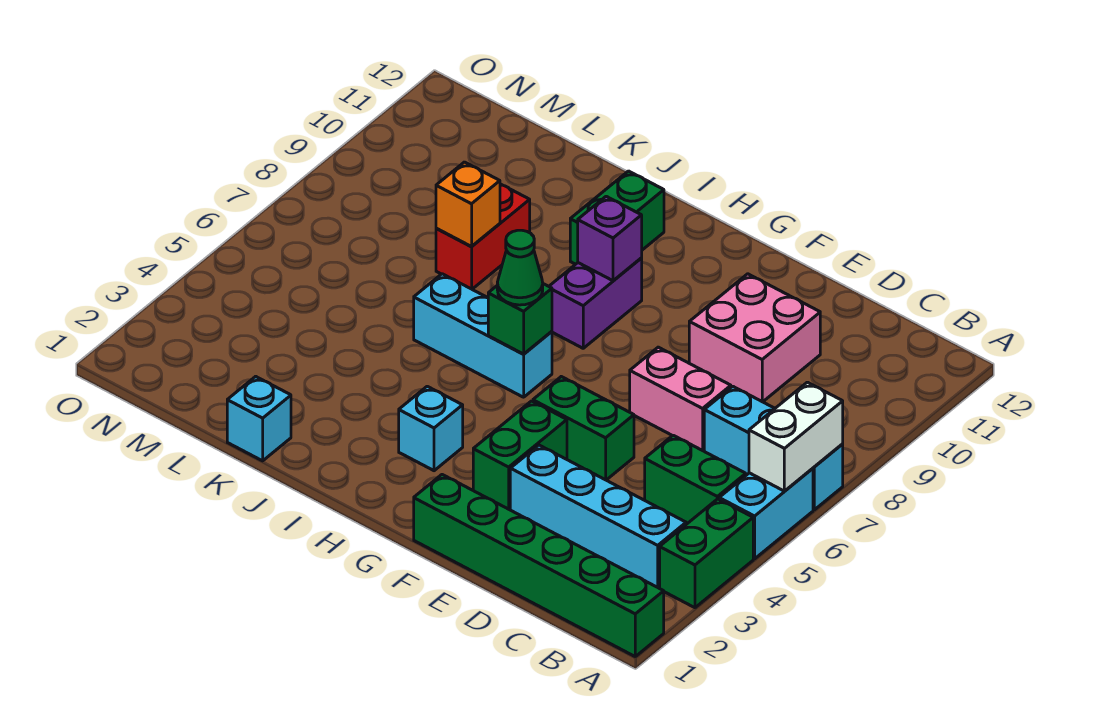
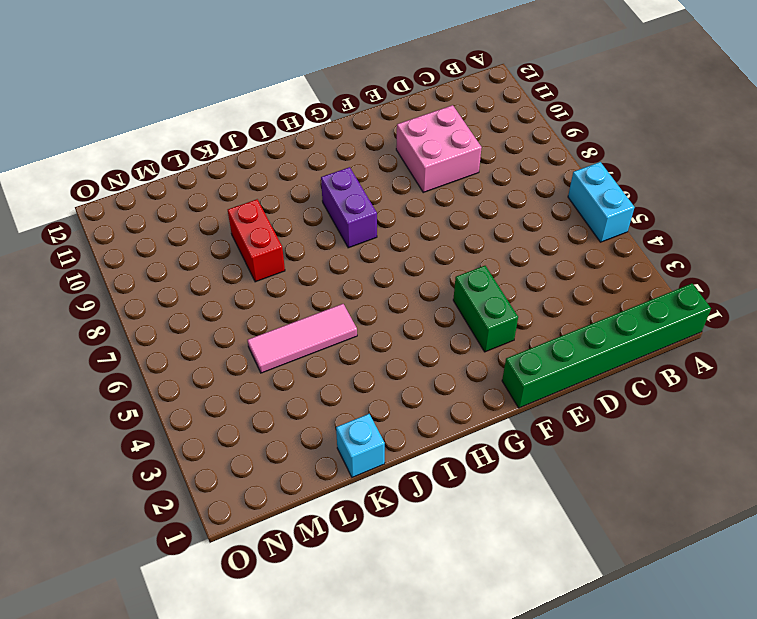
pink tile J5:L5 level 1 -> none
none -> green brick A3:A4 level 1
none -> cyan brick A7:C7 level 1
none -> cyan brick B3:E3 level 1

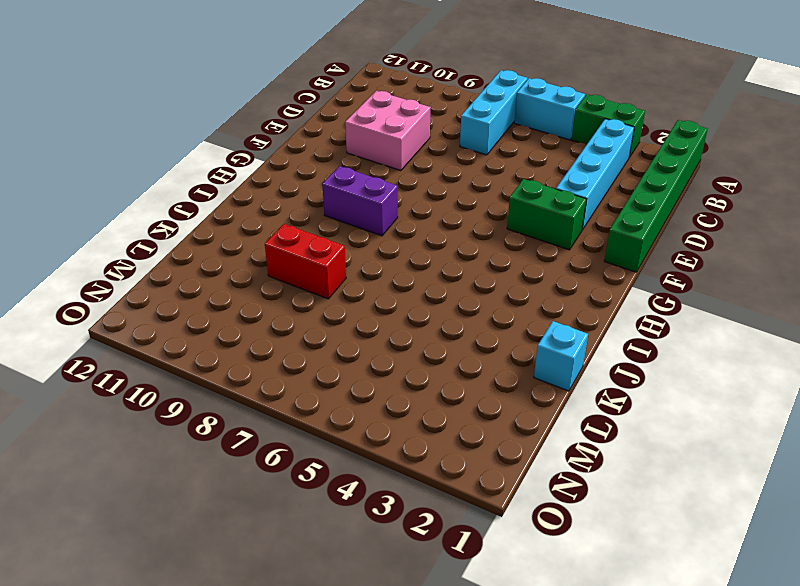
none -> green brick B5:C5 level 1
none -> pink brick D7:E7 level 1
none -> green brick E5:F5 level 1

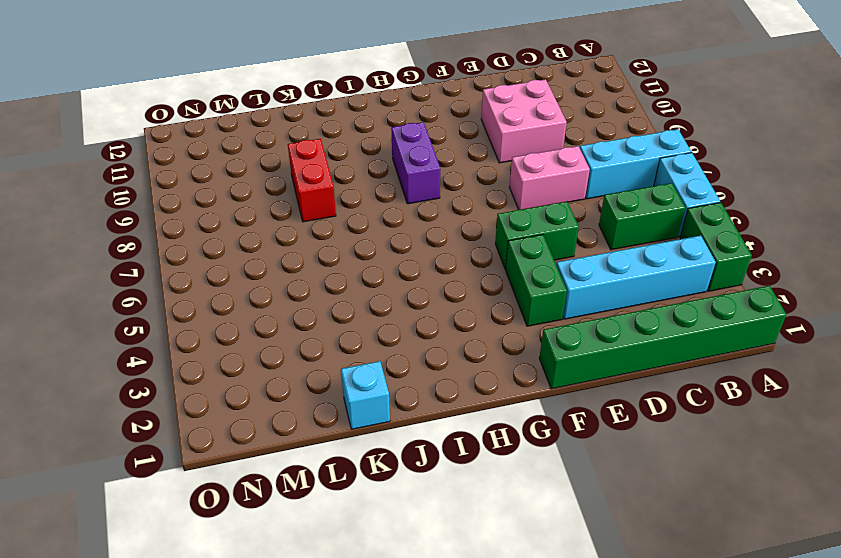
none -> cyan brick H3 level 1
none -> cyan brick H6:J6 level 1
none -> green brick I10:I11 level 1

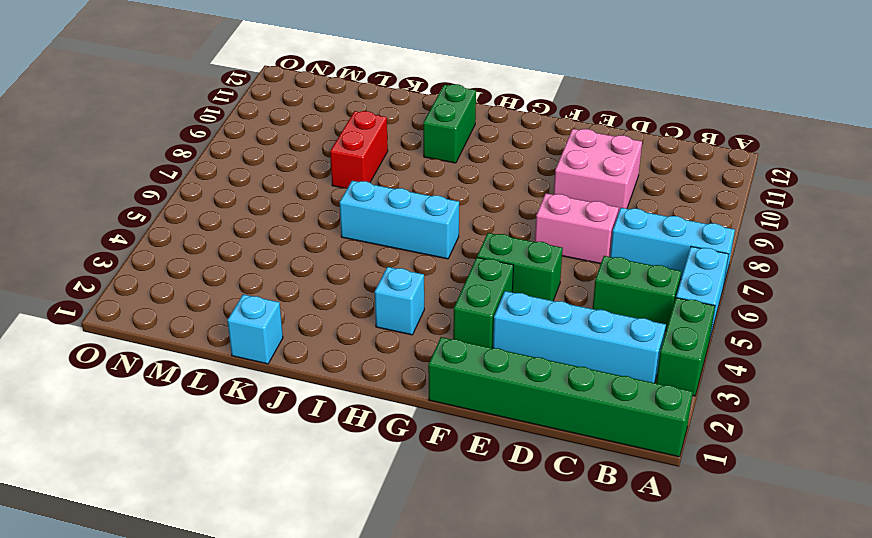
none -> purple brick H8:H9 level 1
none -> white brick A6:A7 level 2
none -> green brick H6 level 2

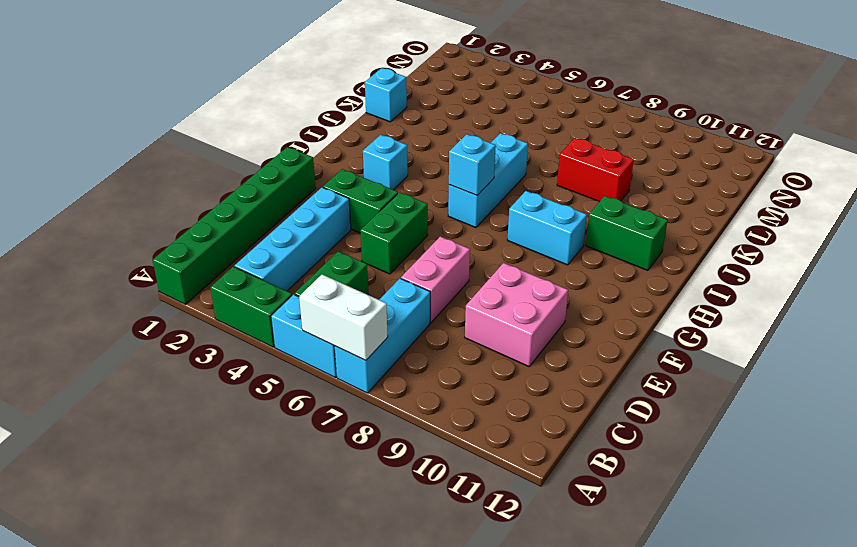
cyan brick H6 level 2 -> green brick H6 level 2
cyan brick H8:H9 level 1 -> purple brick H8:H9 level 1
none -> purple brick H9 level 2
none -> orange brick K8 level 2
none -> green cone H6 level 3

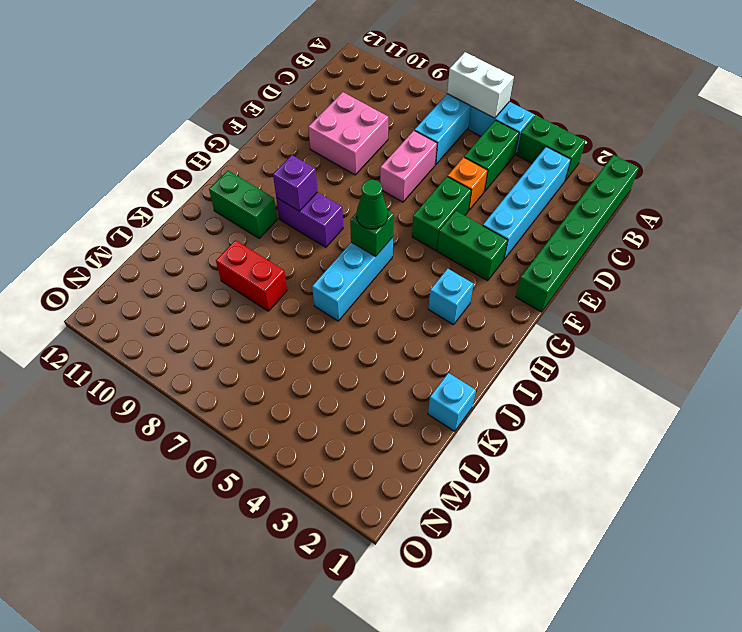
orange brick D5 level 1 -> orange brick K8 level 2

